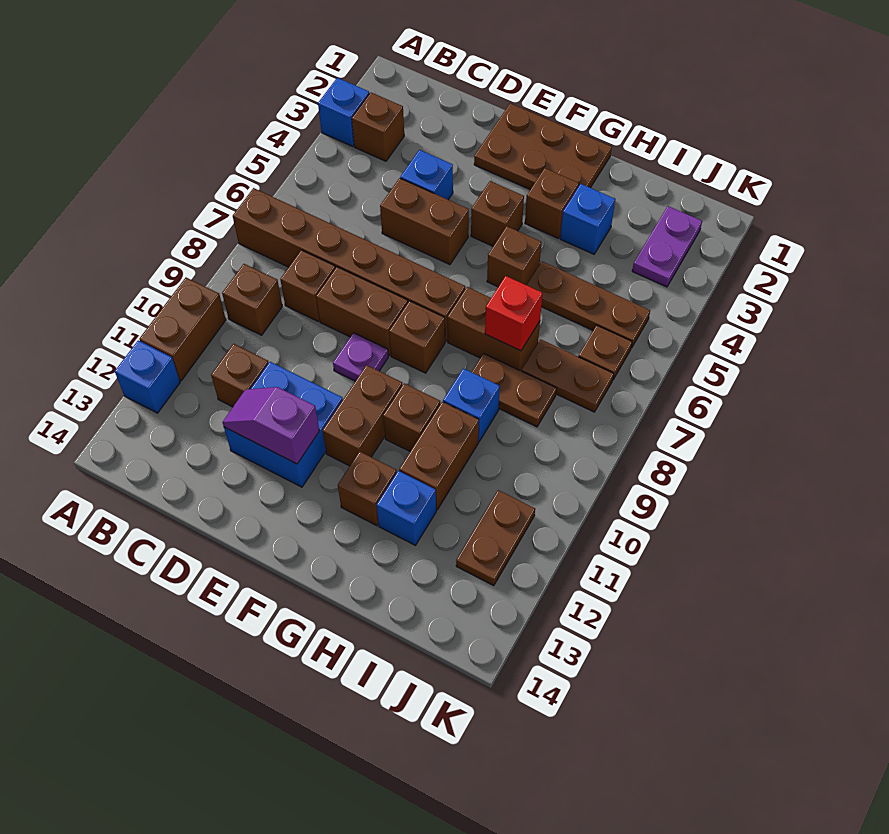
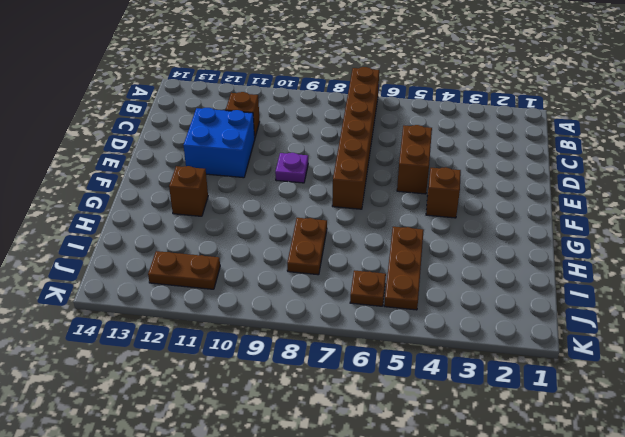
none -> blue brick A3 level 1
none -> brown brick A10:A11 level 1
none -> blue brick A12 level 1
none -> brown brick B3 level 1

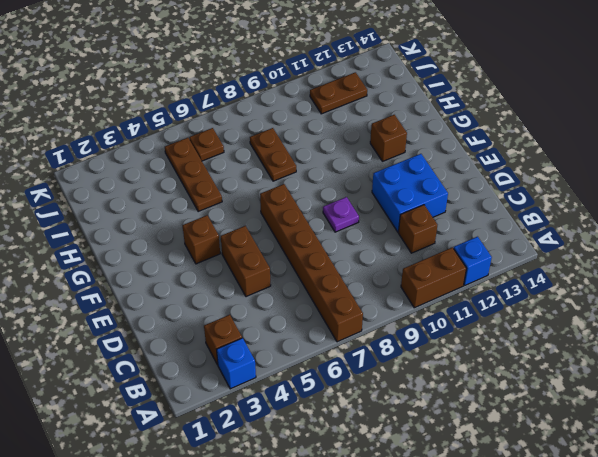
none -> brown brick B9 level 1
none -> brown brick C8 level 1
none -> blue brick D4 level 1
none -> brown brick D8:E8 level 1

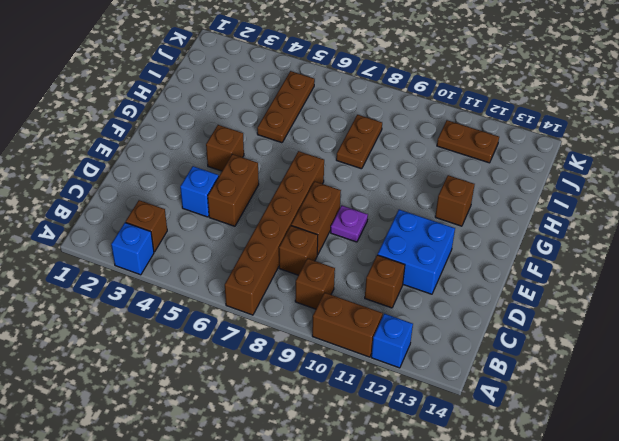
none -> brown plate E1:G2 level 1
none -> brown brick F8 level 1
none -> brown brick F10:F11 level 1
none -> brown brick G3 level 1

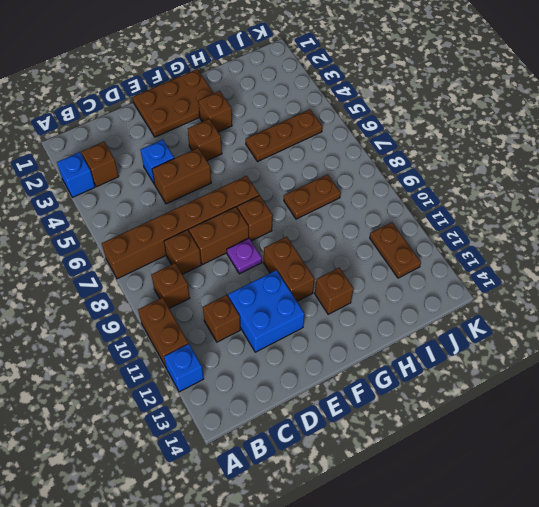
none -> brown brick G5 level 1
none -> brown brick G7:H7 level 1
none -> brown brick G10 level 1
none -> blue brick H3 level 1

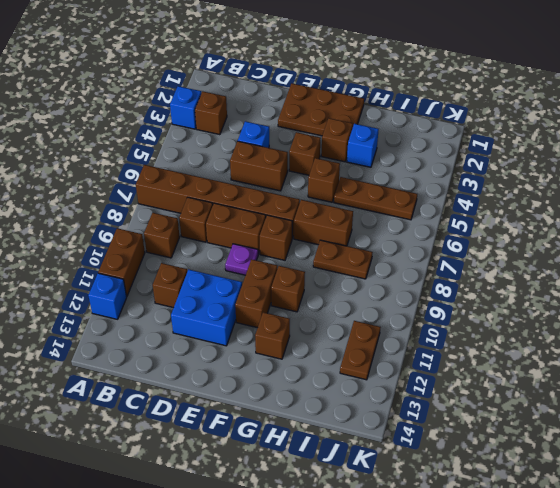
none -> blue brick H9 level 1
none -> brown brick H10:H11 level 1
none -> blue brick H12 level 1
none -> brown plate I7:J7 level 1

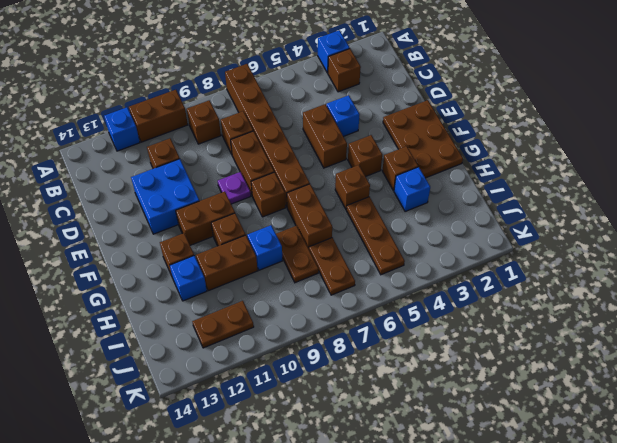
none -> purple plate J2:J3 level 1
none -> brown plate J6 level 1
none -> purple slope D12:E12 level 2 top E
none -> red brick H7 level 2

